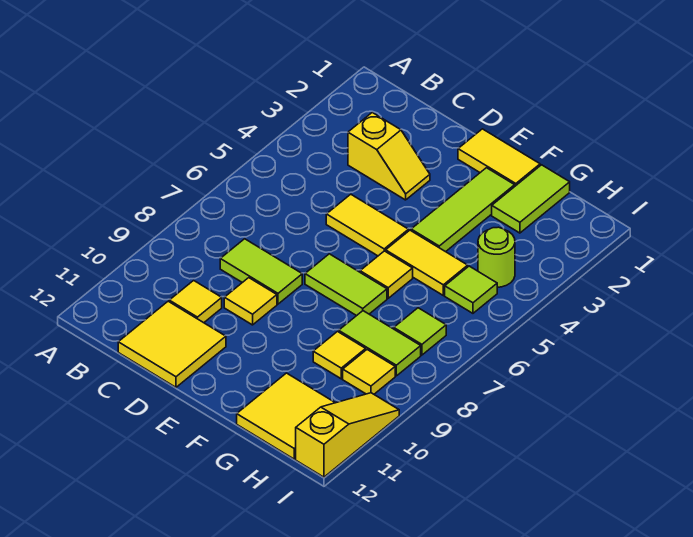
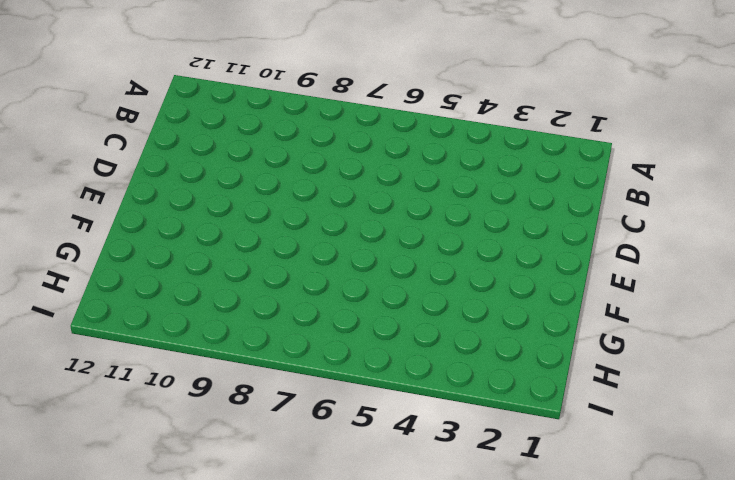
none -> yellow slope C3:D3 level 1 top C
none -> lime tile C8:D8 level 1
none -> yellow tile C10 level 1

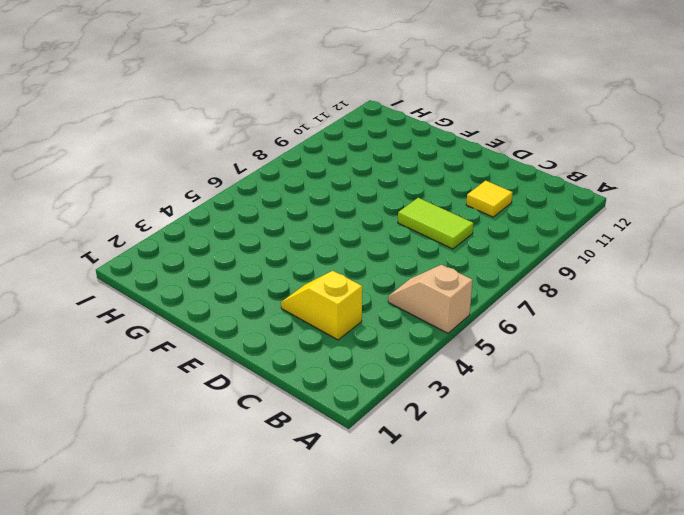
tan slope A5:B5 level 1 top A -> none
none -> yellow tile C11:D12 level 1
none -> yellow tile D5:E5 level 1
none -> yellow tile D9 level 1

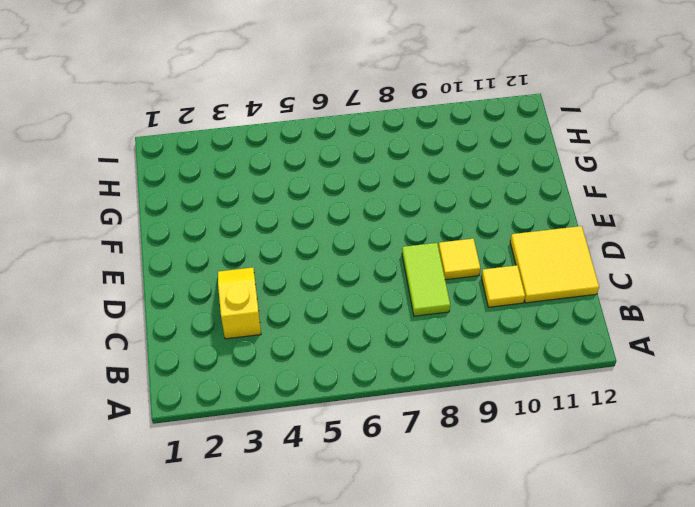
none -> yellow tile D5:E5 level 1
none -> yellow tile E1:F1 level 1
none -> lime tile E7:F7 level 1

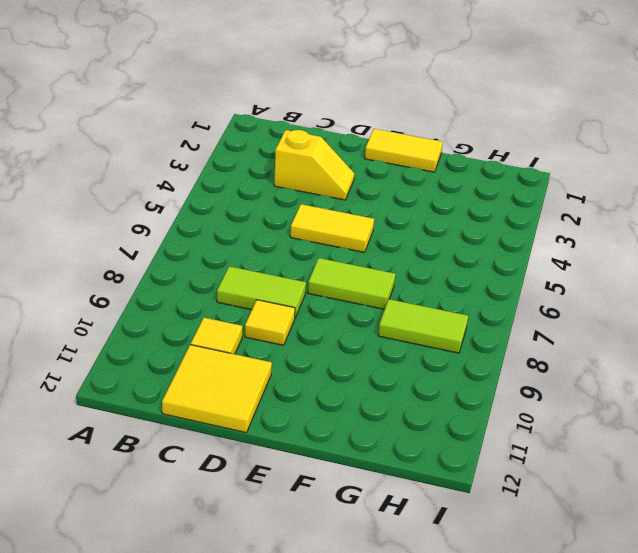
none -> lime tile F2:F4 level 1
none -> yellow tile F5:G5 level 1
none -> yellow tile F6 level 1

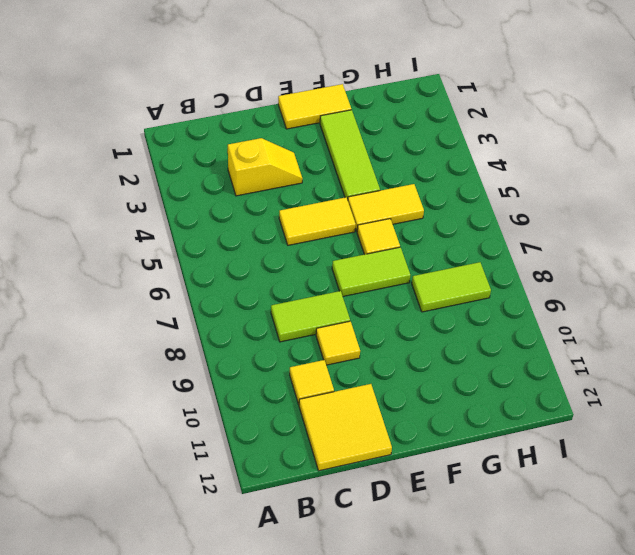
none -> lime tile G1:G2 level 1
none -> yellow tile G9 level 1
none -> yellow tile G11:H12 level 1

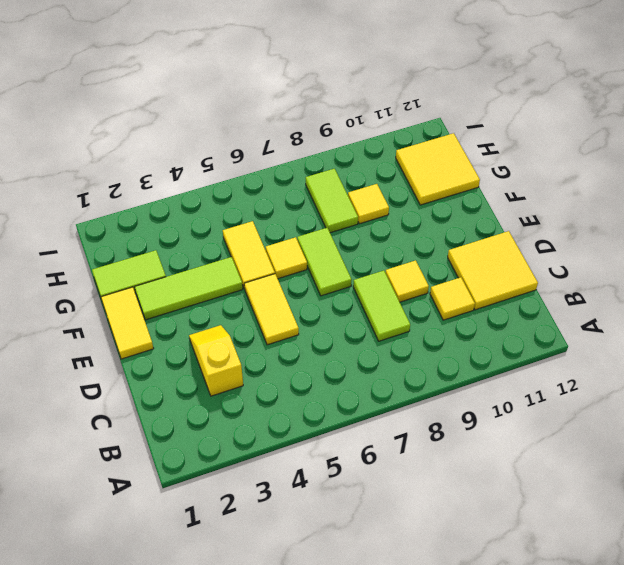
none -> lime round brick H4 level 1
none -> lime tile H5 level 1
none -> lime tile H7 level 1

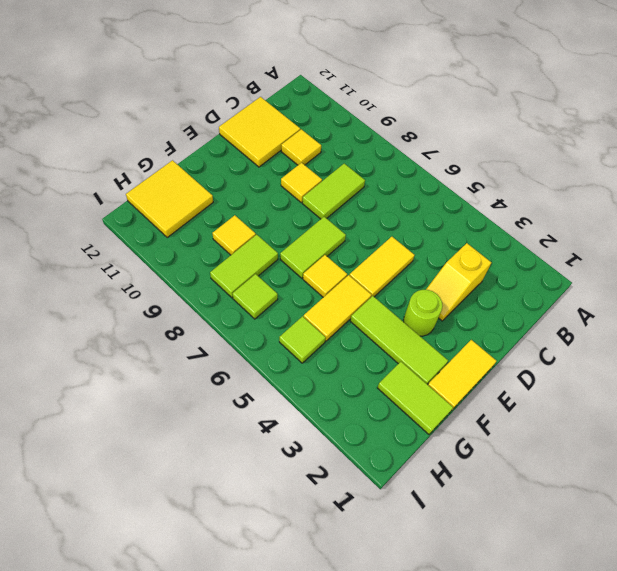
lime round brick E3 level 1 -> lime round brick H4 level 1
none -> yellow tile H9 level 1
none -> yellow slope I10:I12 level 1 top 12

